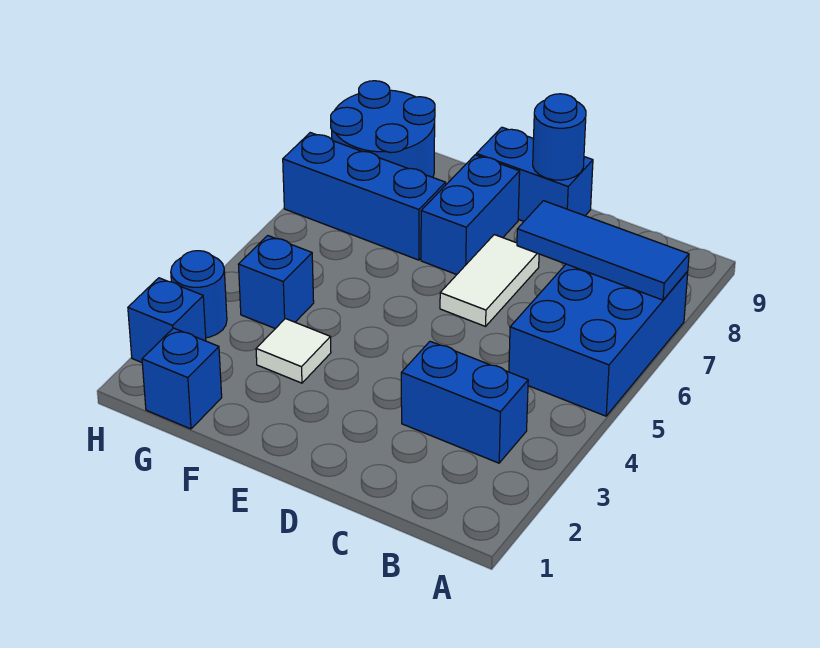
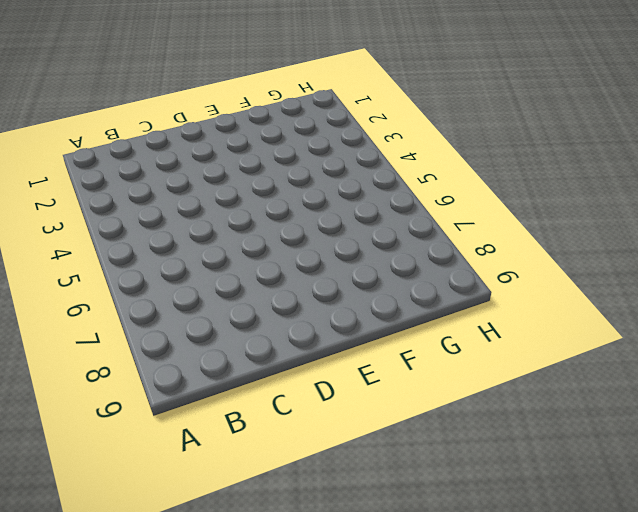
none -> blue brick A5:B7 level 1
none -> blue brick B3:C3 level 1
none -> white tile D6:D7 level 1

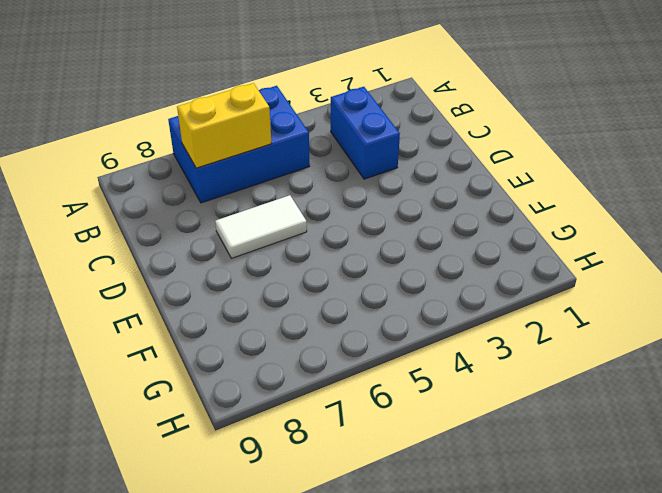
yellow brick B6:B7 level 2 -> blue tile A7:C7 level 2
none -> blue brick D9:E9 level 1
none -> blue brick E7:E8 level 1
none -> white tile F3 level 1

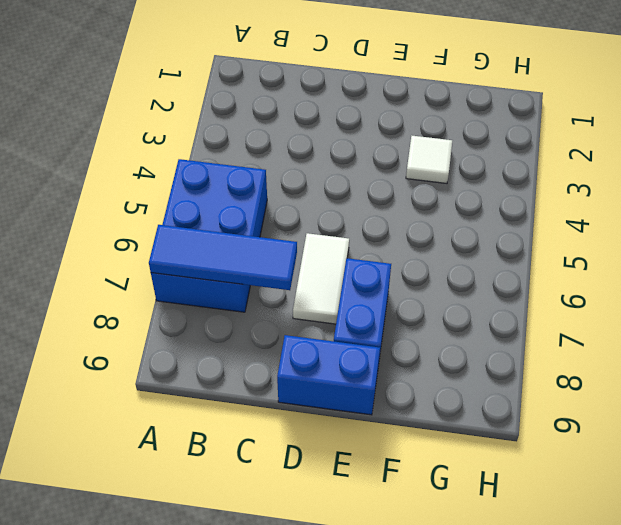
none -> blue brick B3:C3 level 1
none -> blue brick F7:H7 level 1
none -> blue brick G1 level 1

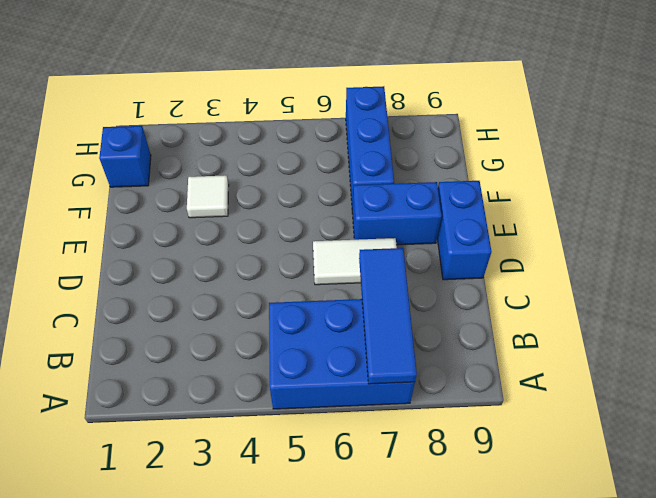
none -> blue brick B3:C3 level 1
none -> blue brick G4 level 1
none -> blue round brick G8:H9 level 1

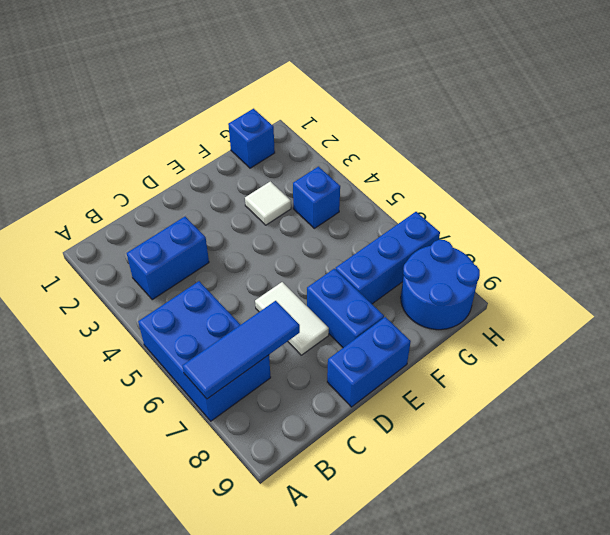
none -> blue brick H2 level 1
none -> blue round brick H3 level 1
none -> blue round brick D9 level 2

